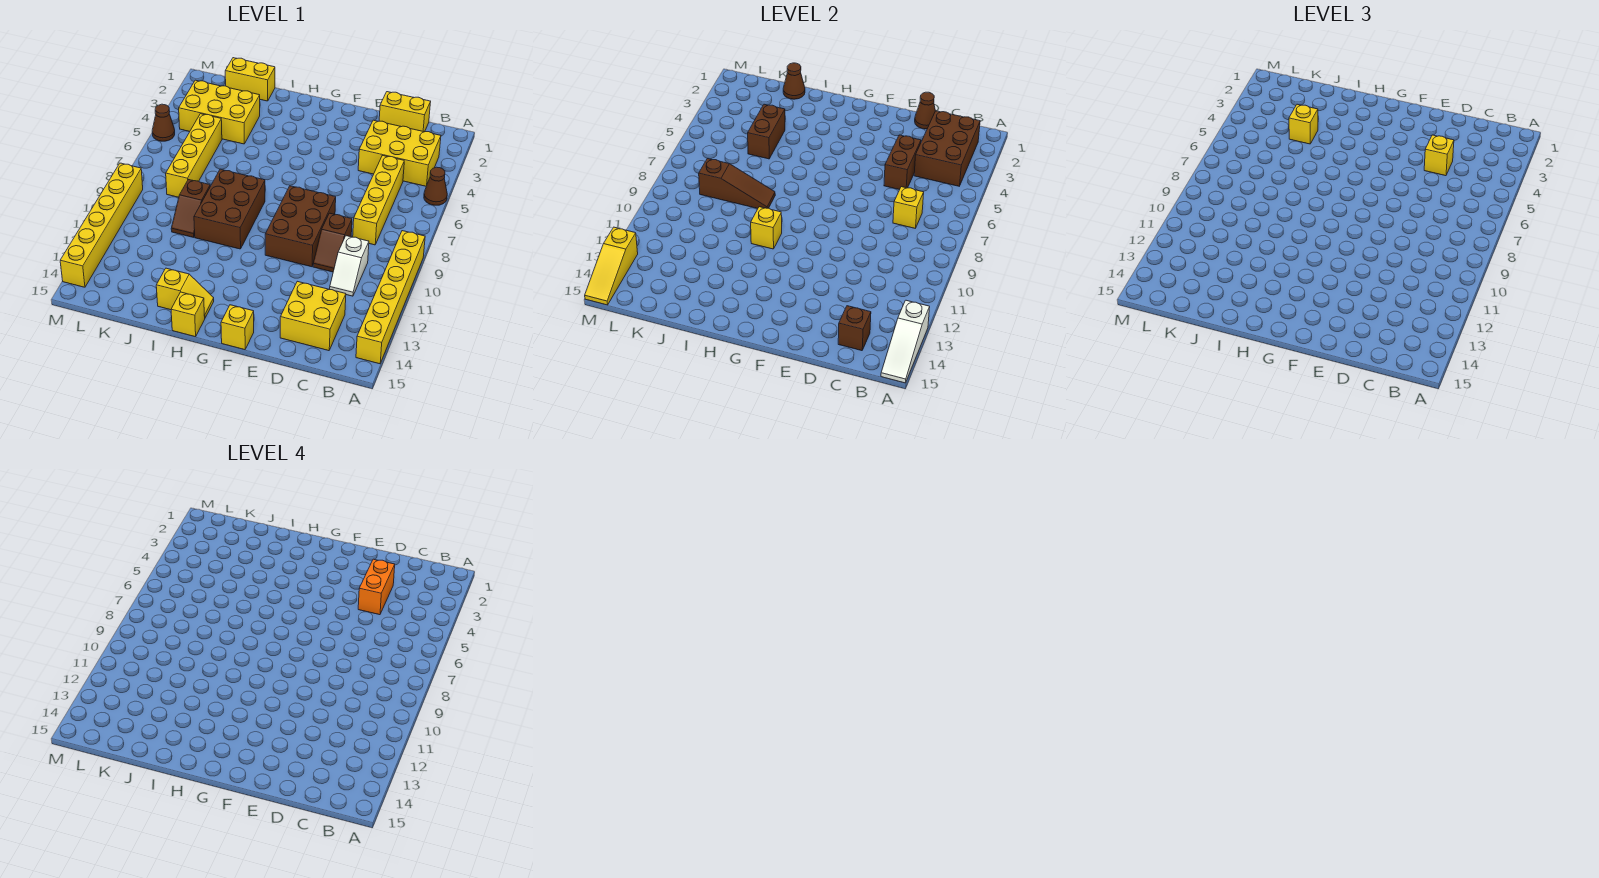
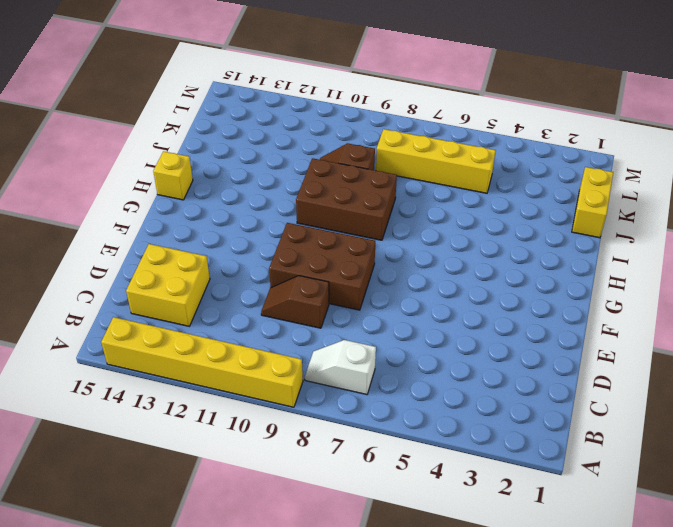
white slope B7:B8 level 1 top 7 -> white slope C10:C11 level 1 top 10
none -> brown cone A5 level 1
none -> yellow brick B3:D4 level 1
none -> yellow brick C1:D1 level 1
none -> yellow brick C5:C8 level 1

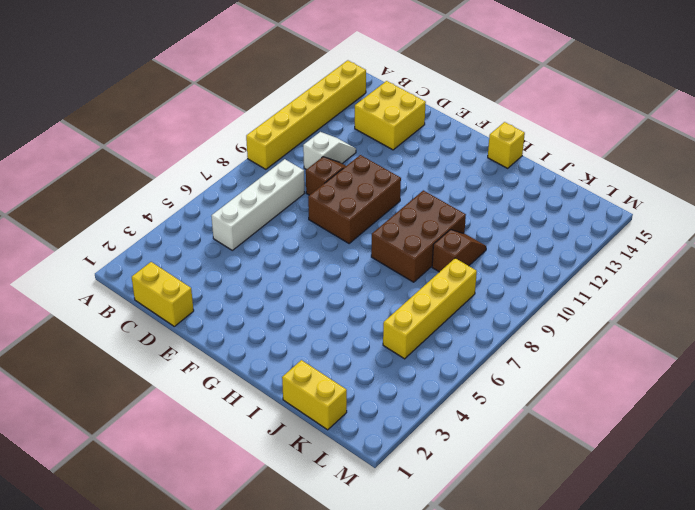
white brick C5:C8 level 1 -> yellow brick C5:C8 level 1
none -> brown cone A5 level 1
none -> yellow brick B3:D4 level 1
none -> yellow brick F15 level 1
none -> yellow slope H14:I14 level 1 top I

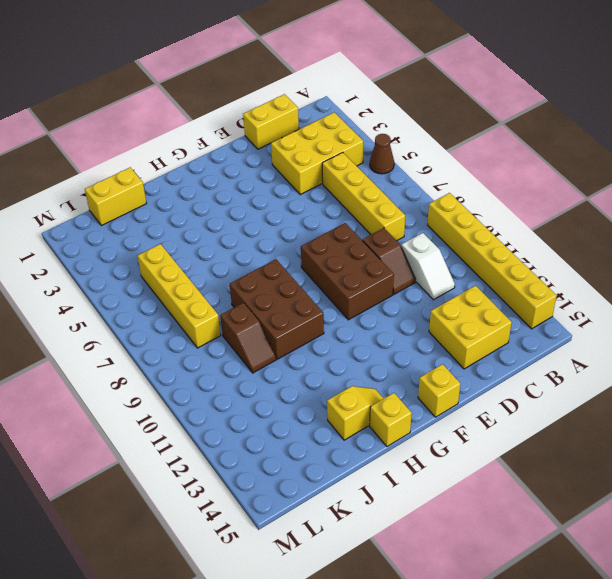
none -> yellow brick J3:L4 level 1
none -> brown cone M5 level 1
none -> yellow brick M9:M14 level 1
none -> white slope A13:A15 level 2 top 13

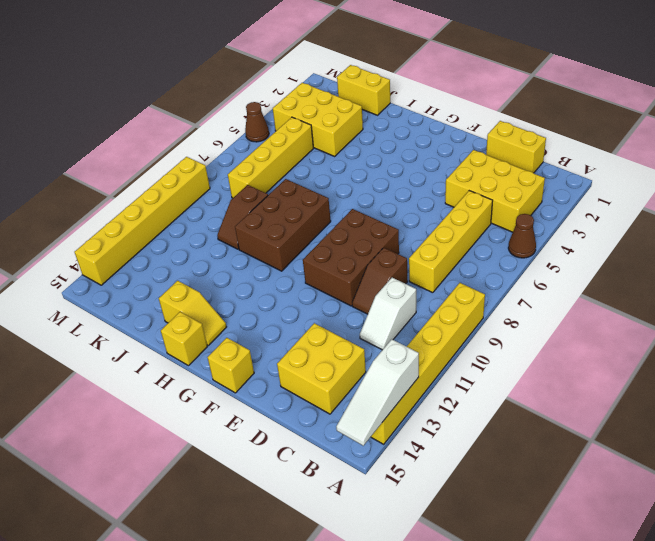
none -> brown brick B2:C4 level 2
none -> yellow brick C7 level 2
none -> brown brick C14 level 2
none -> brown cone D1 level 2

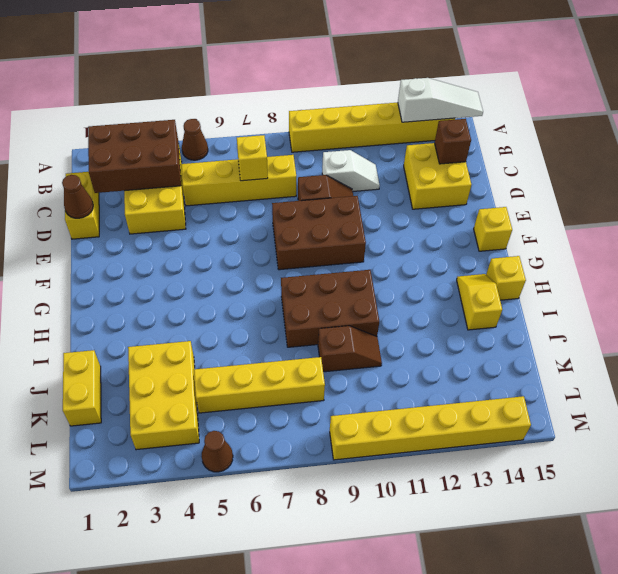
none -> brown brick D4:D5 level 2
none -> yellow brick H10 level 2
none -> brown slope I8:K8 level 2 top K
none -> brown cone J1 level 2

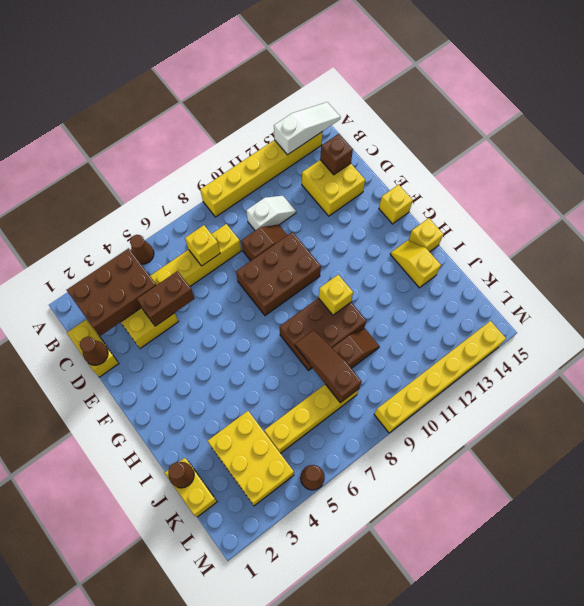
none -> brown brick J4:J5 level 2
none -> yellow slope M13:M15 level 2 top 13
none -> yellow brick D4 level 3
none -> yellow brick J4 level 3

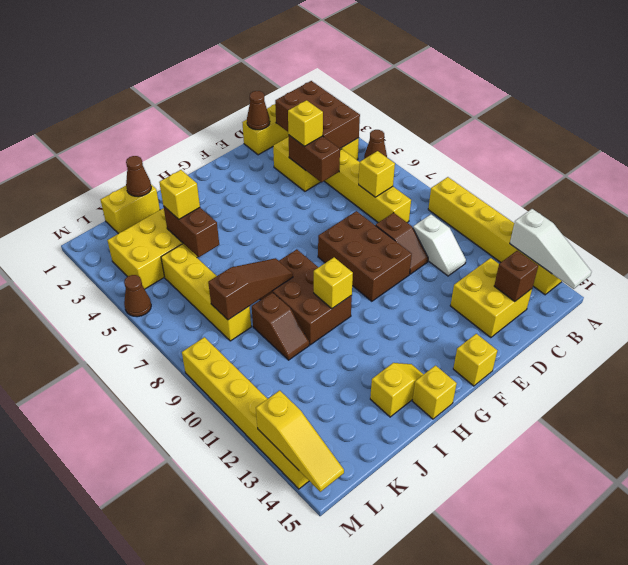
none -> orange brick D3:D4 level 4

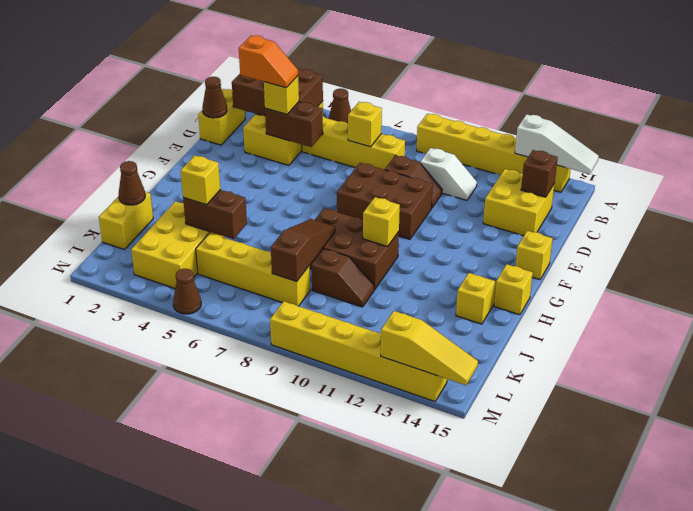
orange slope D3:D4 level 4 top 3 -> orange brick D3:D4 level 4

